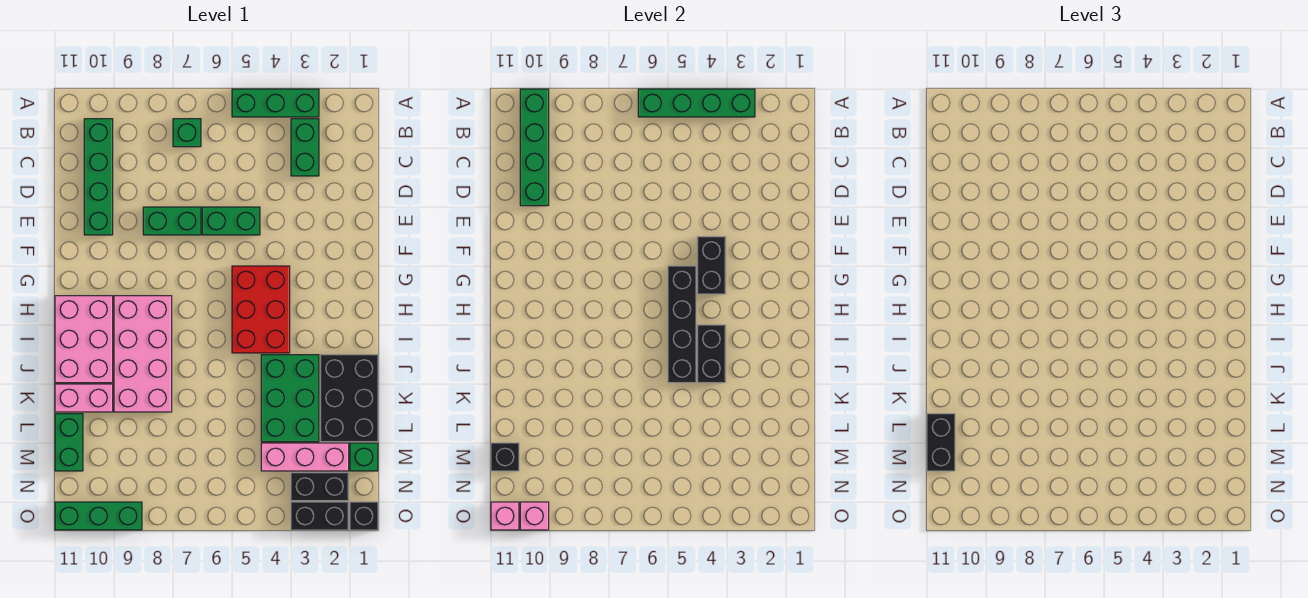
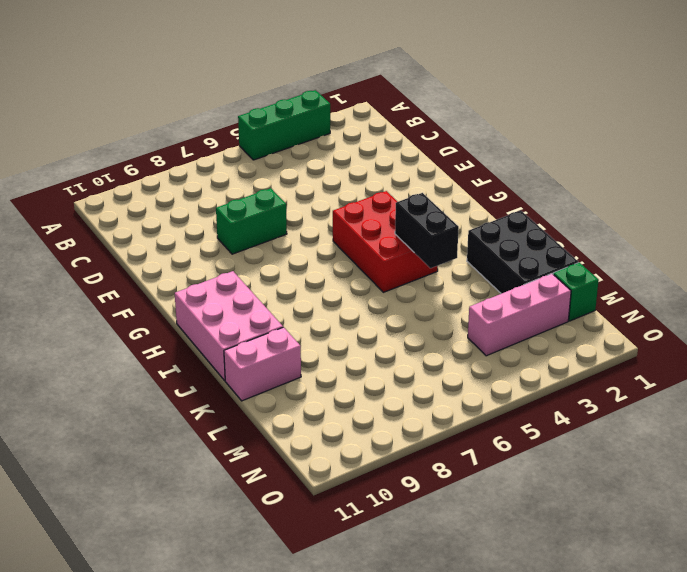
none -> green brick B3:C3 level 1
none -> green brick B7 level 1
none -> green brick B10:E10 level 1

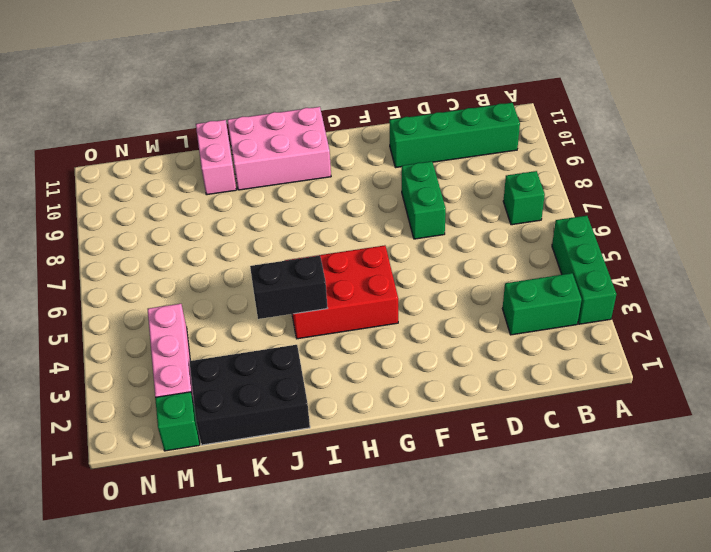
none -> green brick E5:E6 level 1
none -> pink brick H8:K9 level 1
none -> green brick J3:L4 level 1

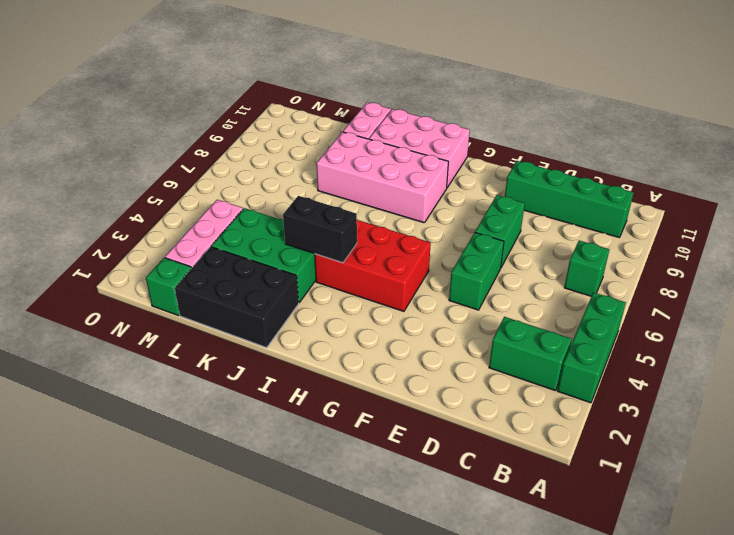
none -> green brick L11:M11 level 1
none -> black brick N2:N3 level 1
none -> black brick O1 level 1

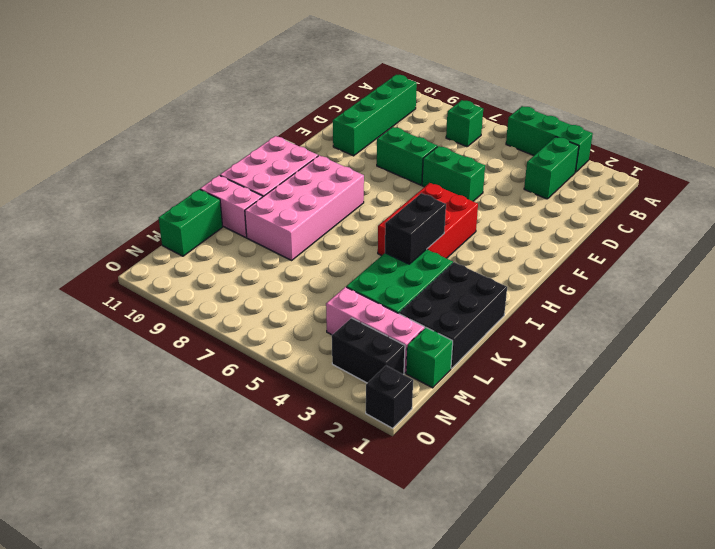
none -> black brick O2:O3 level 1
none -> green brick O9:O11 level 1
none -> green brick A3:A6 level 2

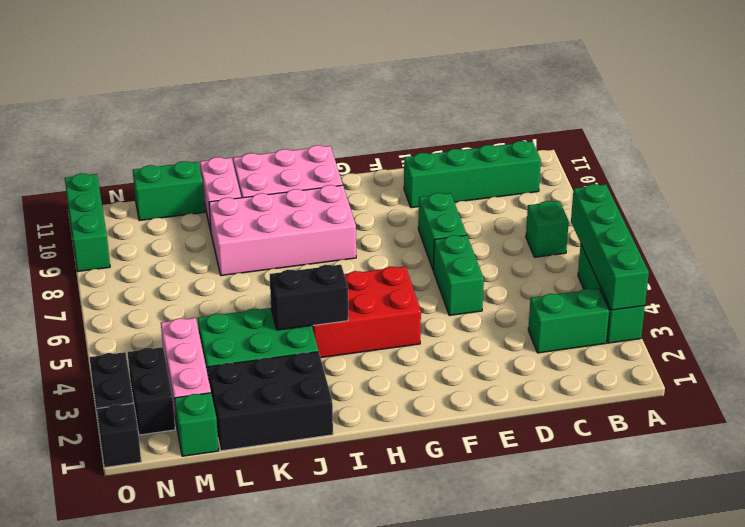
none -> green brick A10:D10 level 2
none -> black brick F4:G4 level 2
none -> black brick G5:J5 level 2

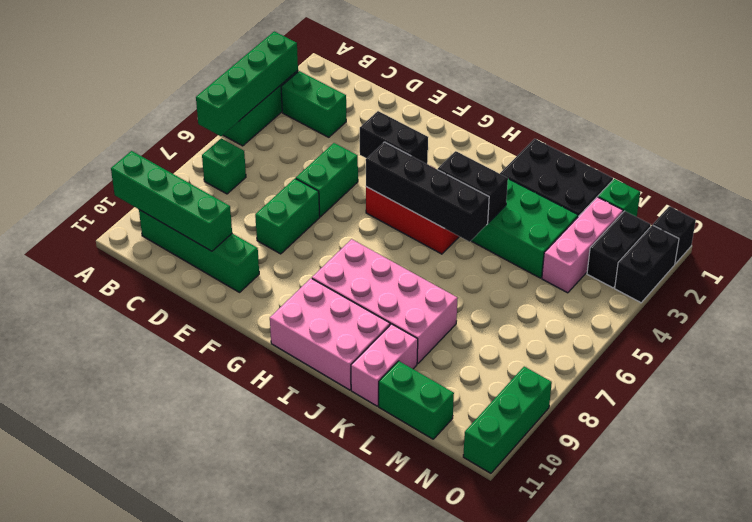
none -> black brick M11 level 2
none -> pink brick O10 level 2
none -> pink brick O11 level 2

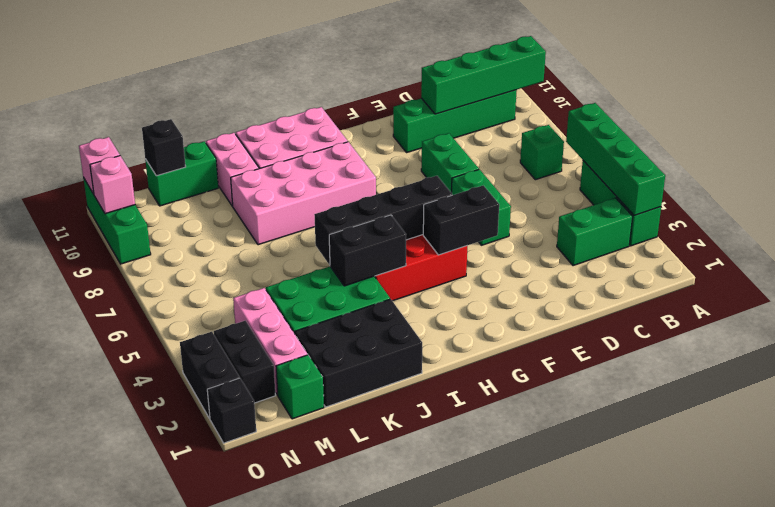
none -> black brick L11:M11 level 3

